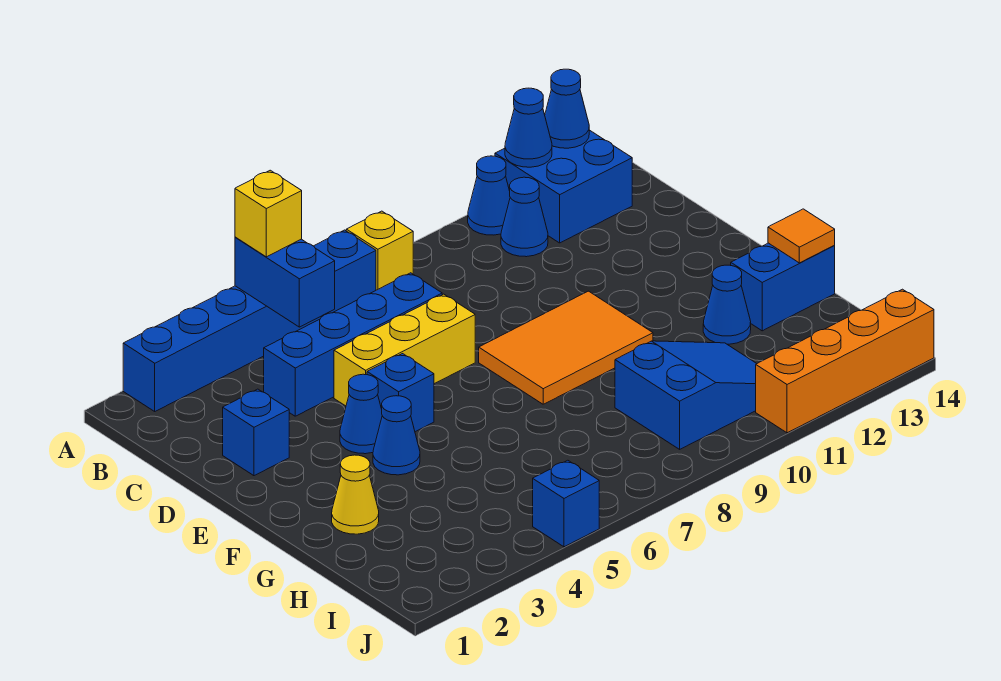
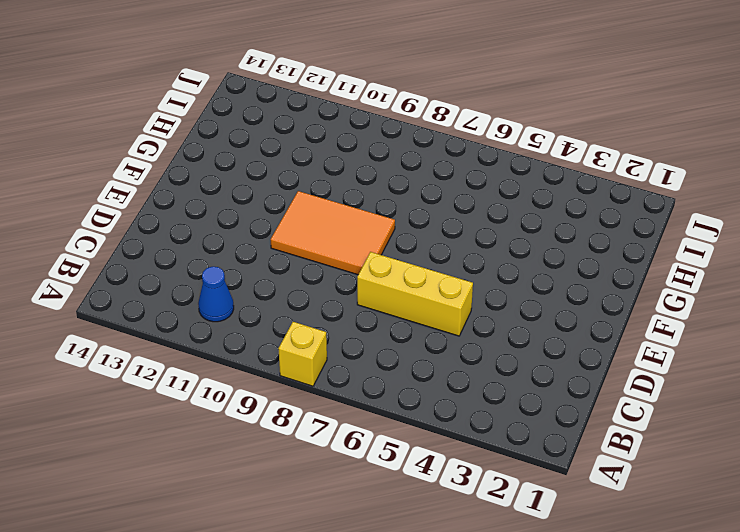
none -> blue brick A2:A7 level 1
none -> blue cone A11 level 1
none -> blue brick A12:B13 level 1

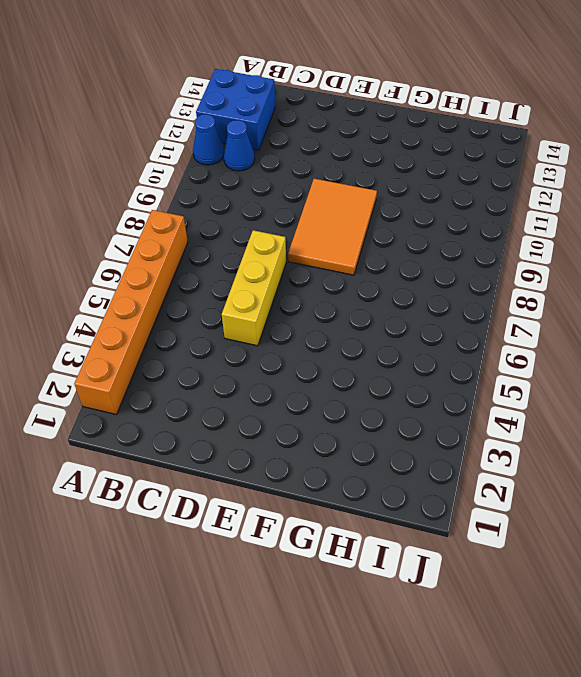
orange brick A2:A7 level 1 -> blue brick A2:A7 level 1
none -> yellow brick A8 level 1
none -> blue brick C4:C7 level 1
none -> blue brick D2 level 1

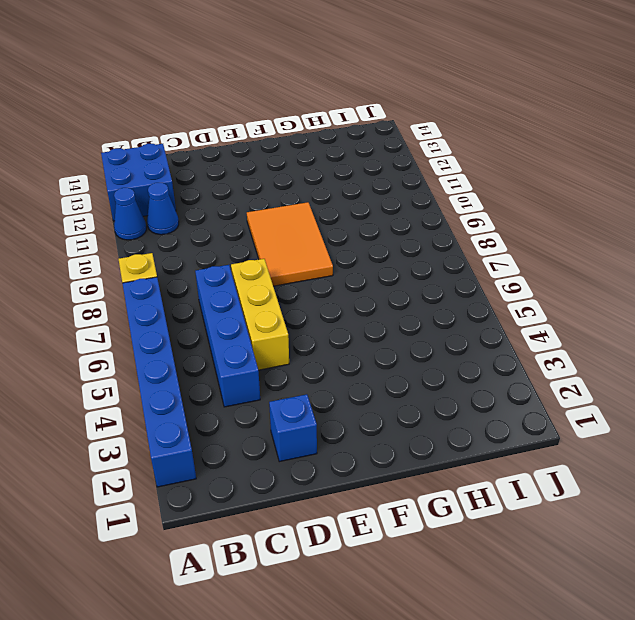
none -> blue cone E4 level 1
none -> blue brick E5 level 1
none -> blue cone F4 level 1

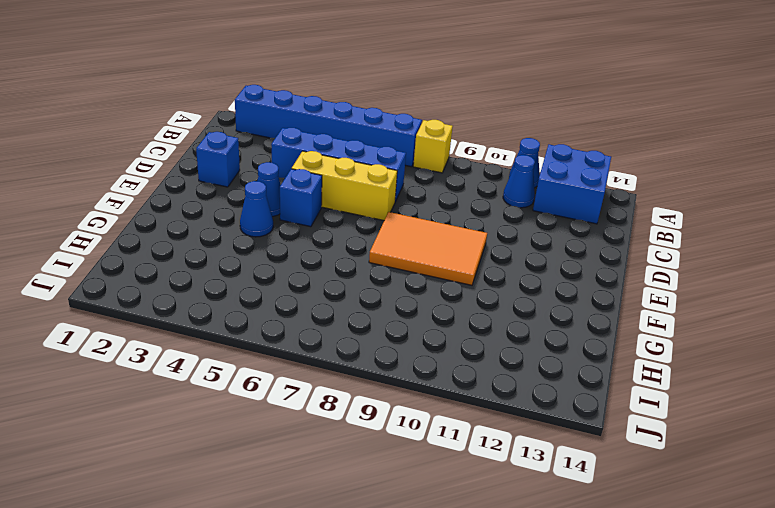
none -> yellow cone G2 level 1
none -> blue cone G12 level 1
none -> blue brick G13:G14 level 1

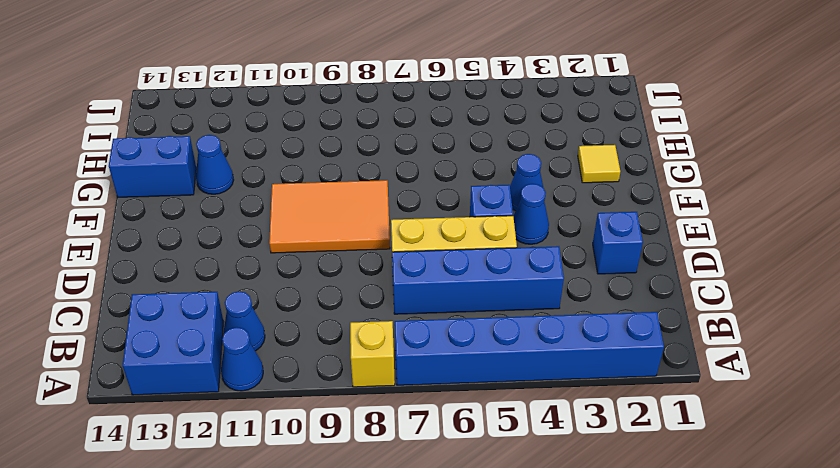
yellow tile G2 level 1 -> yellow cone G2 level 1
none -> blue slope H9:I11 level 1 top 9
none -> blue brick J5 level 1
none -> orange brick J11:J14 level 1

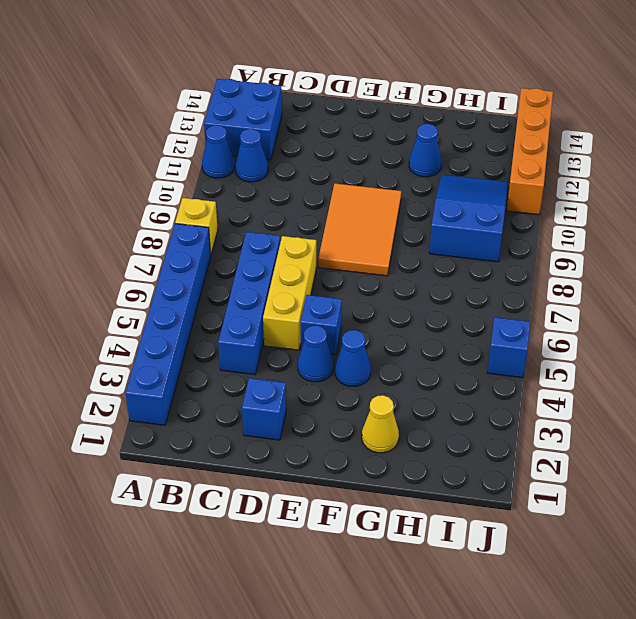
none -> blue brick G13:G14 level 1
none -> blue brick A5:B5 level 2
none -> blue cone A12 level 2

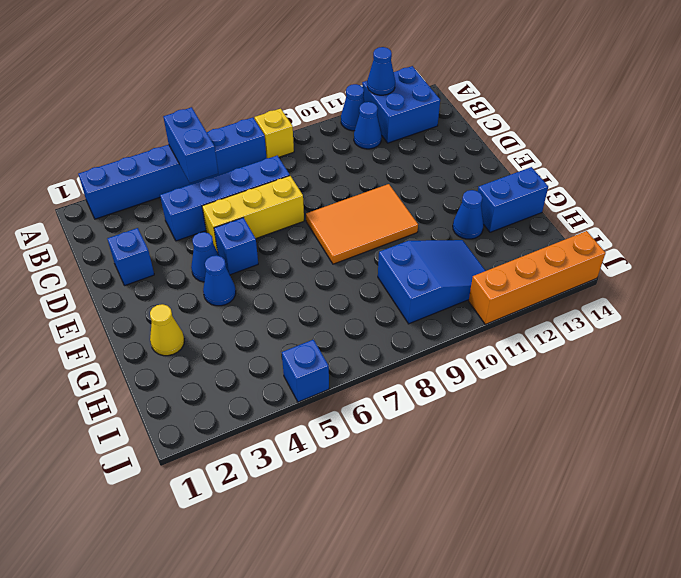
none -> blue cone A13 level 2
none -> orange tile G14 level 2
none -> yellow brick A5 level 3

